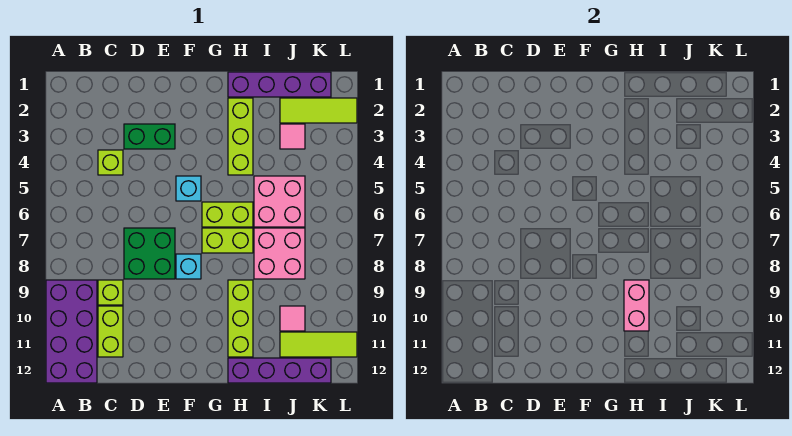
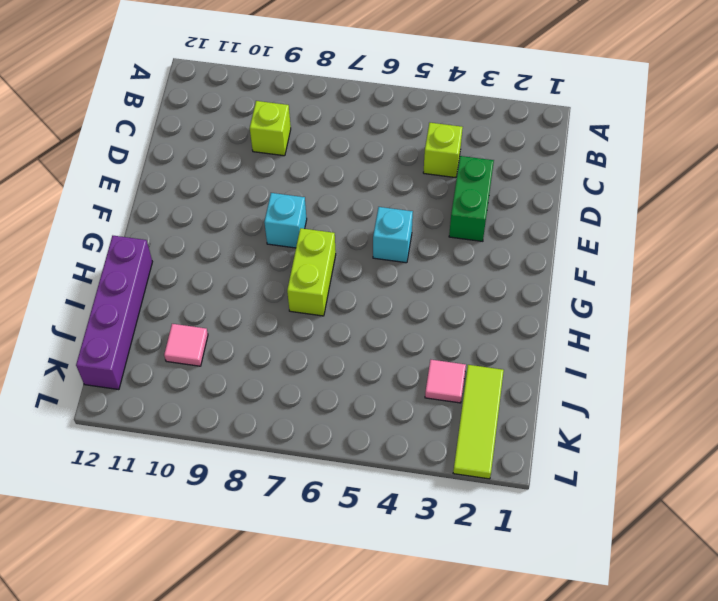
none -> purple brick A9:B12 level 1
none -> lime brick C10:C11 level 1
none -> green brick D7:E8 level 1

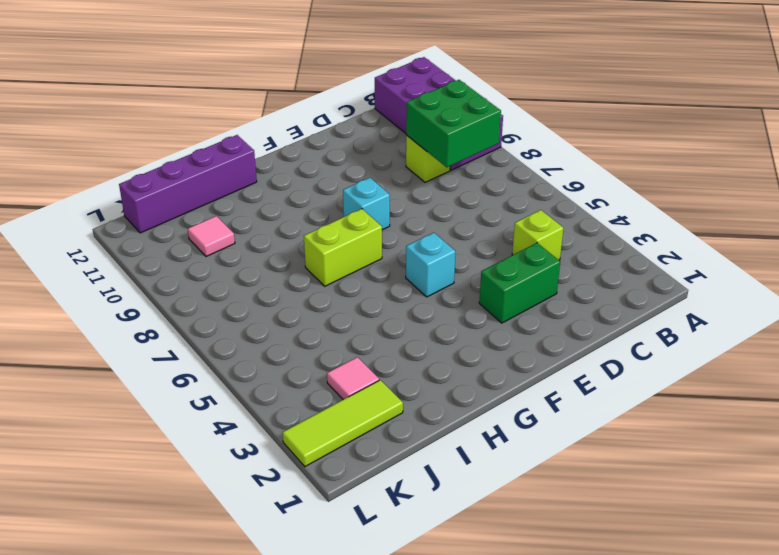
green brick B8:C9 level 2 -> green brick D7:E8 level 1
none -> lime brick C10:C11 level 1
none -> lime brick G6:H6 level 1
none -> purple brick H1:K1 level 1

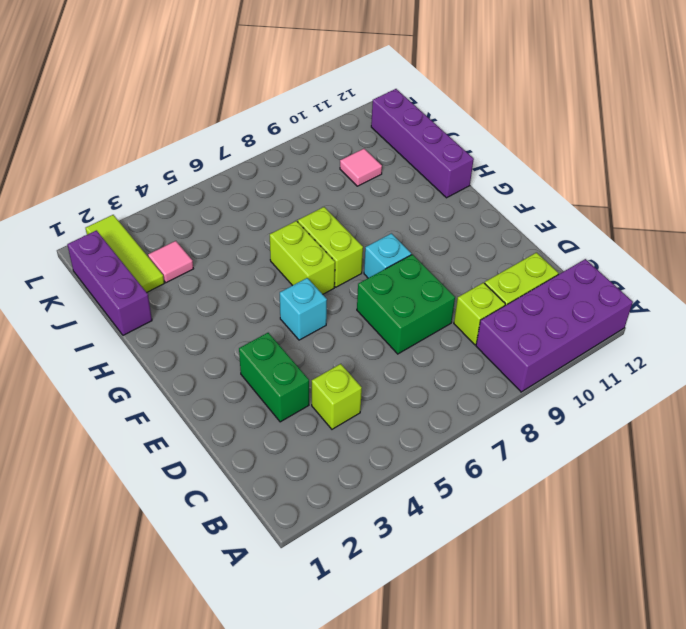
purple brick I1:K1 level 1 -> purple brick H1:K1 level 1
none -> lime brick H2:H4 level 1
none -> lime brick H9:H11 level 1
none -> pink brick I5:J6 level 1

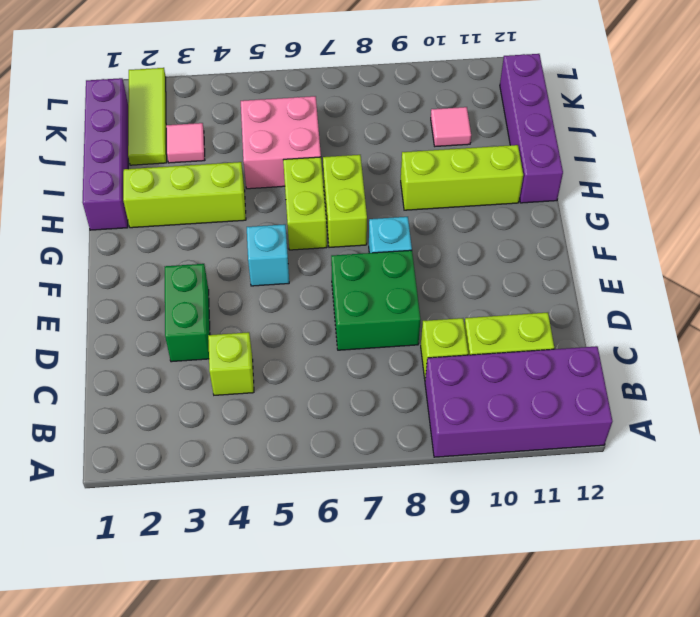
none -> pink brick I7:J8 level 1
none -> lime tile J11:L11 level 1
none -> pink brick H9:H10 level 2

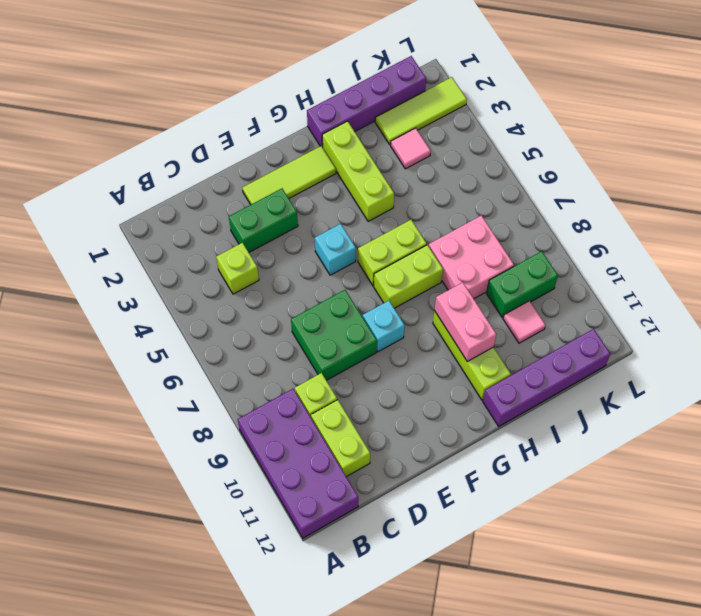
lime tile E2:G2 level 1 -> lime tile J11:L11 level 1
green brick J9:K9 level 1 -> none
none -> pink brick I5:J6 level 1

